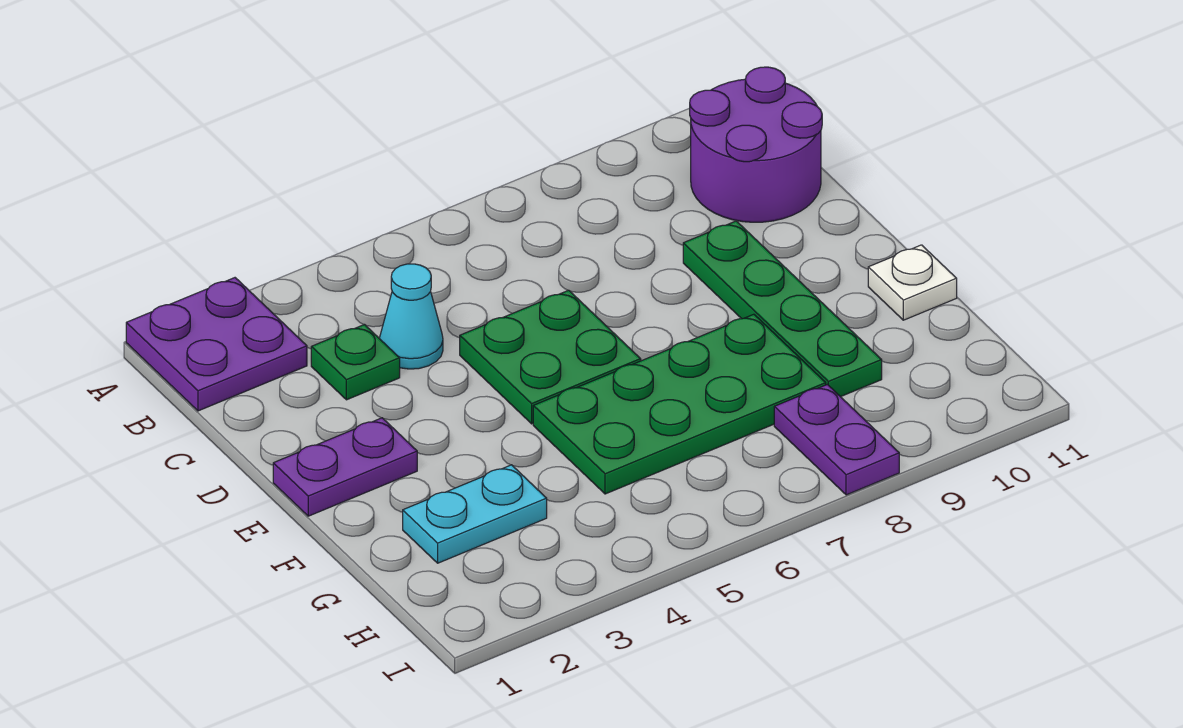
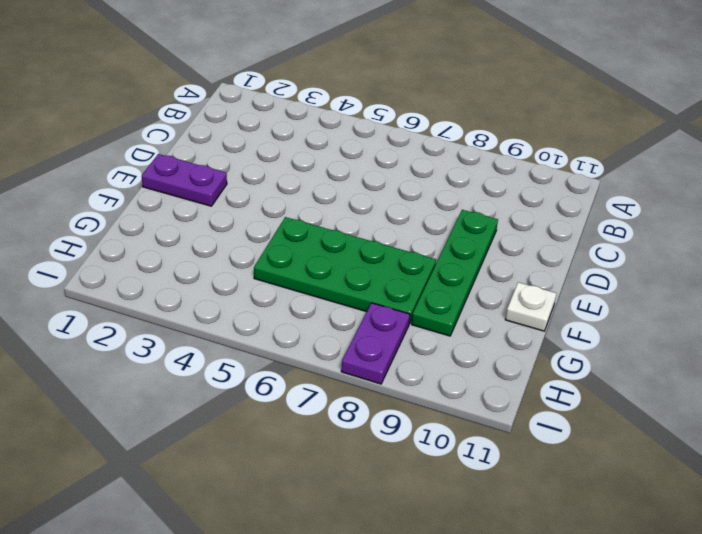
none -> purple plate A1:B2 level 1
none -> purple round brick B10:C11 level 1

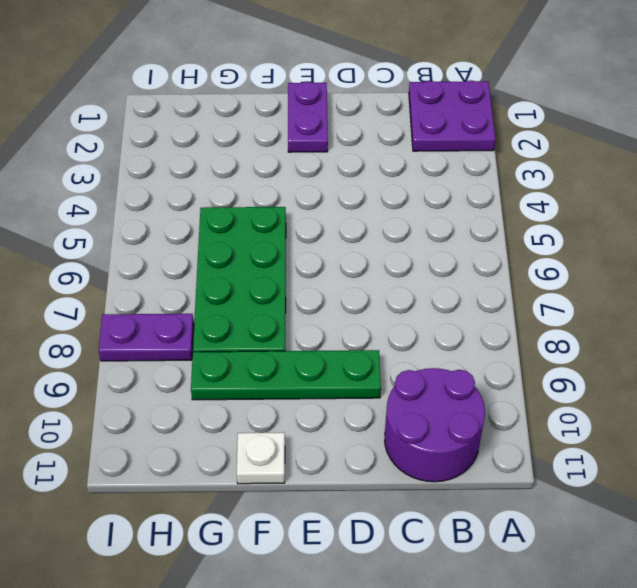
none -> green plate C3 level 1
none -> cyan cone C4 level 1

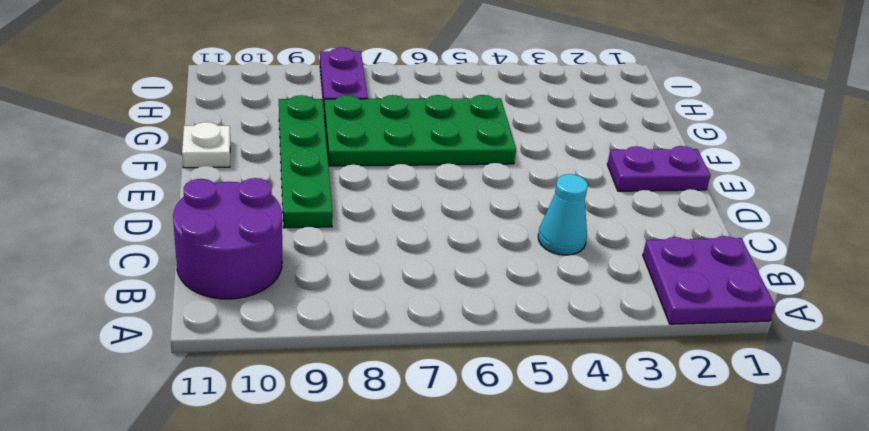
none -> green plate C3 level 1
none -> green plate D5:E6 level 1

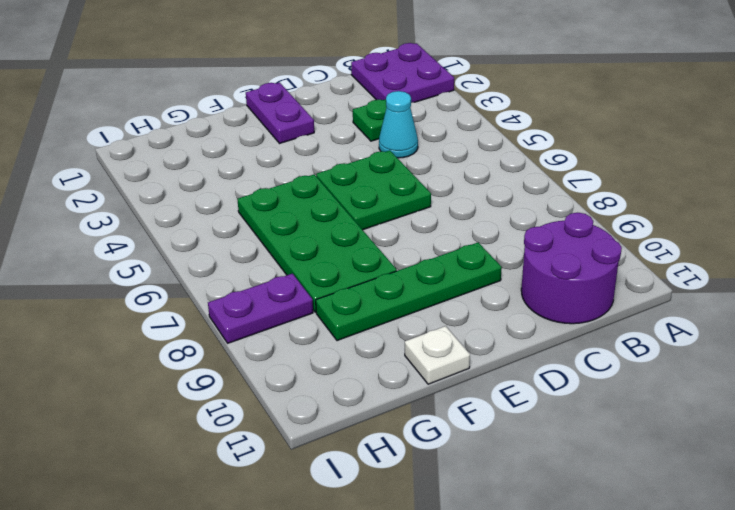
none -> cyan plate G2:G3 level 1

